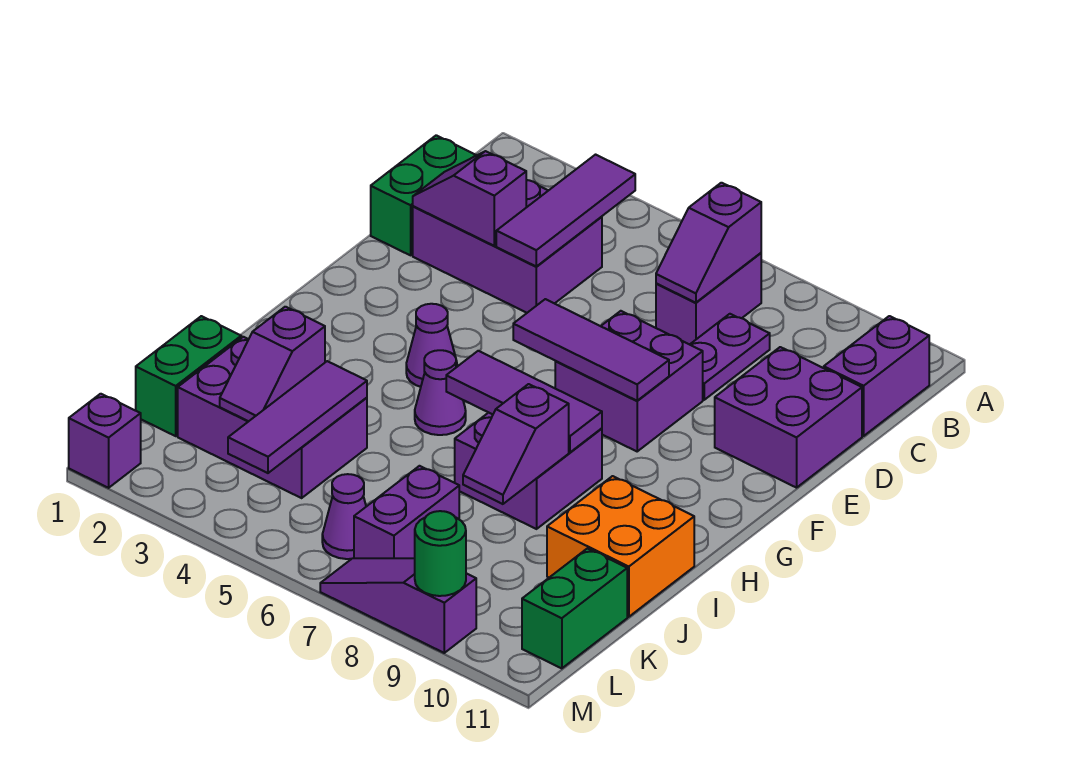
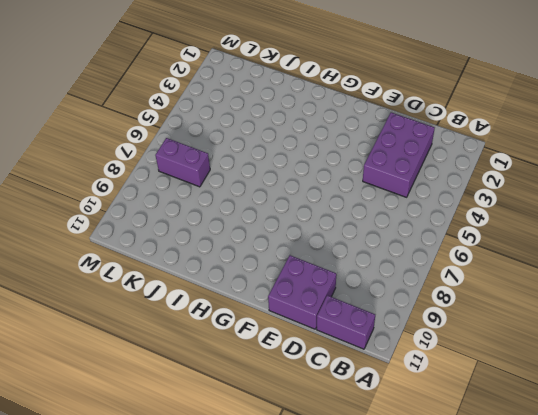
none -> purple brick B7:C7 level 1
none -> green brick C1:D1 level 1
none -> purple plate C8:D8 level 1

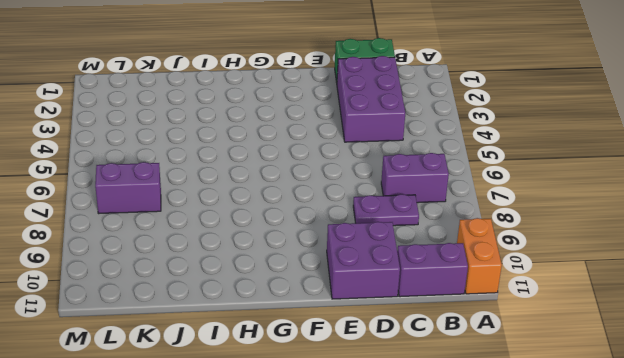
orange brick A10:A11 level 1 -> none
none -> purple brick E7:F8 level 1
none -> purple cone G4 level 1
none -> purple cone H5 level 1

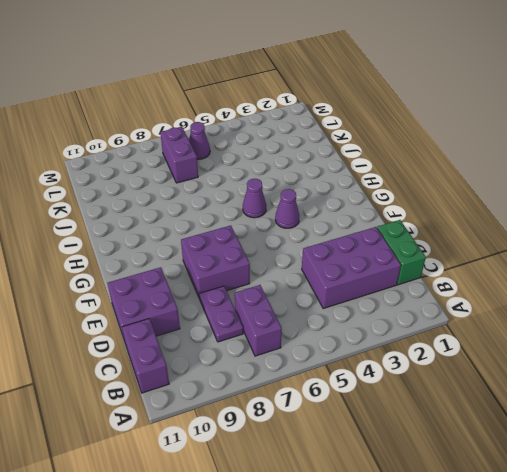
none -> purple brick H7:I8 level 1
none -> orange brick I10:J11 level 1
none -> green brick J1:K1 level 1

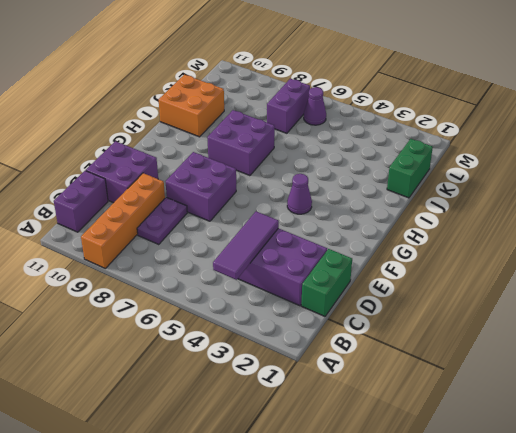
orange brick A9:D9 level 1 -> none
none -> purple brick B7:C7 level 1
none -> purple cone H5 level 1
none -> purple brick J2:K4 level 1

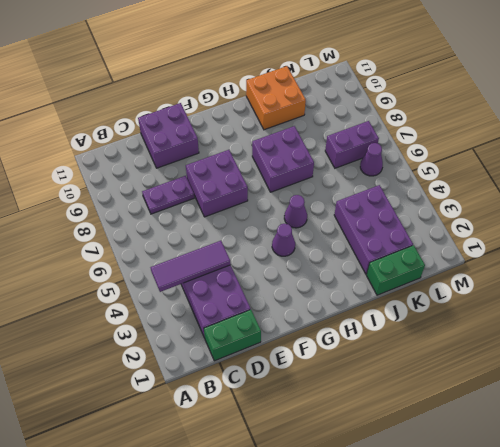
none -> purple brick B7:C7 level 1
none -> purple brick B11:C11 level 1
none -> green brick K11:L11 level 1

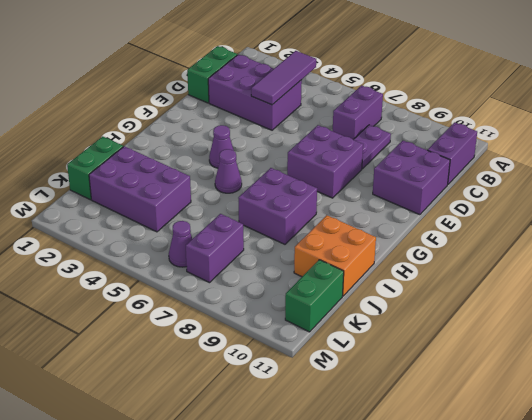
none -> purple brick M1 level 1
none -> purple slope M7:M9 level 1 top 9
none -> purple slope B7:C7 level 2 top B

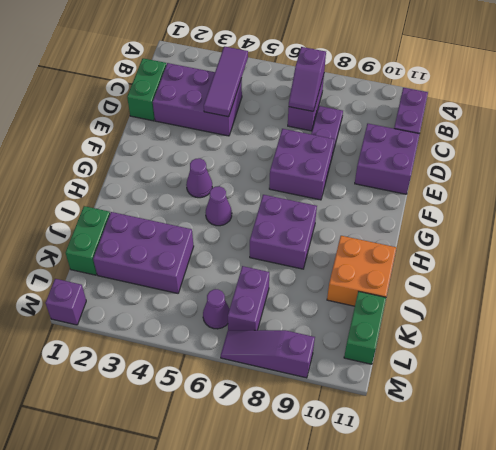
none -> purple slope D2:D3 level 2 top 3
none -> purple tile F6:F8 level 2
none -> purple tile H6:H8 level 2

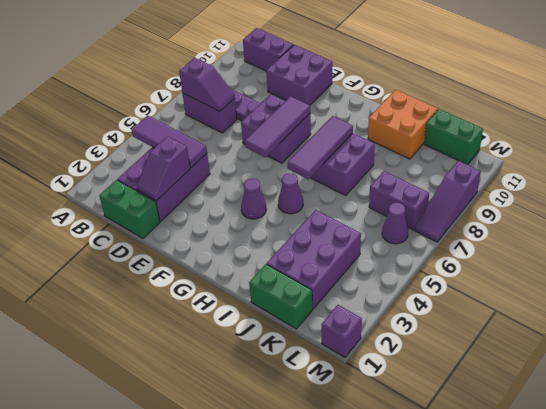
none -> purple slope I8:J8 level 2 top I
none -> purple slope J3:K3 level 2 top J
none -> purple tile J4:L4 level 2

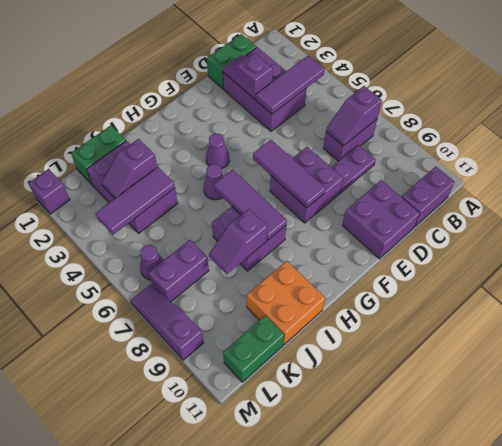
none -> green round brick M9 level 2

